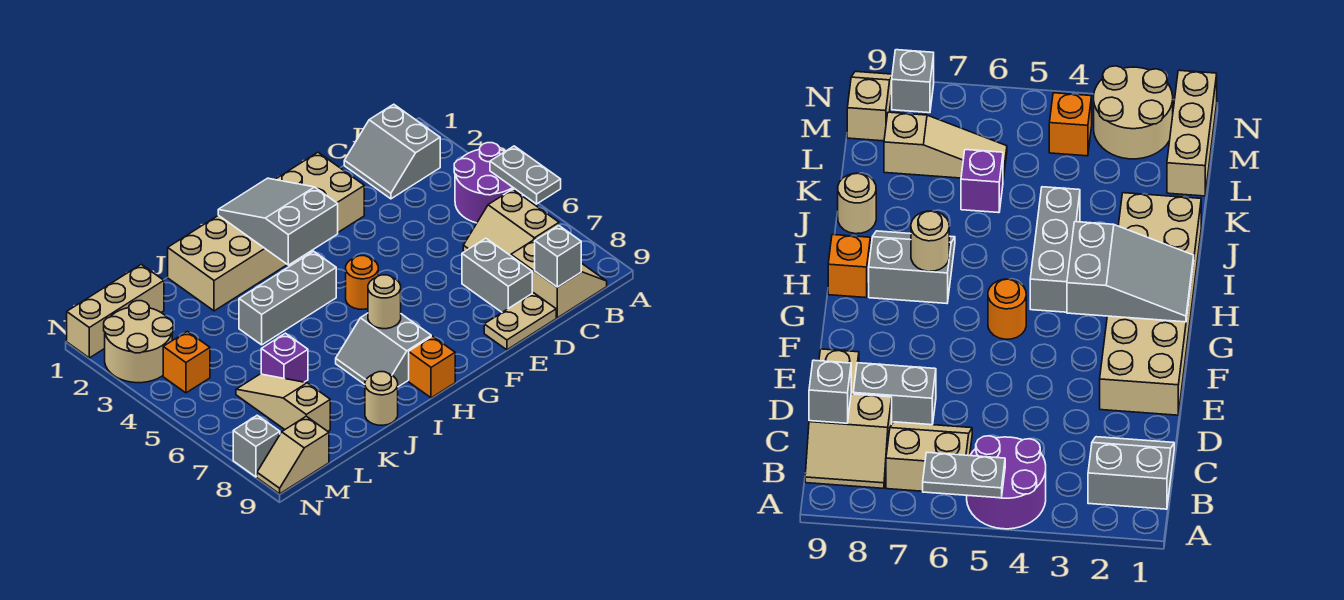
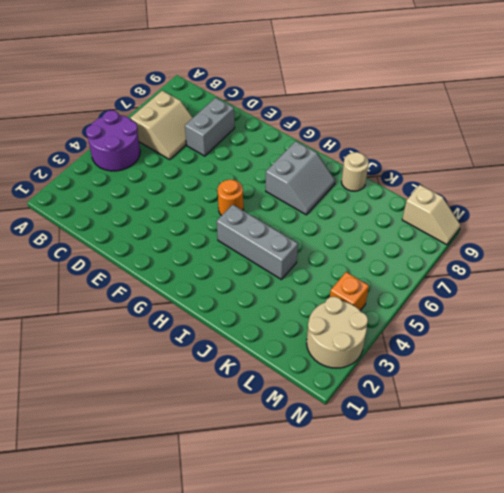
none -> grey slope B1:C2 level 1 top B
none -> tan slope B8:C9 level 1 top C
none -> tan plate D9:E9 level 1

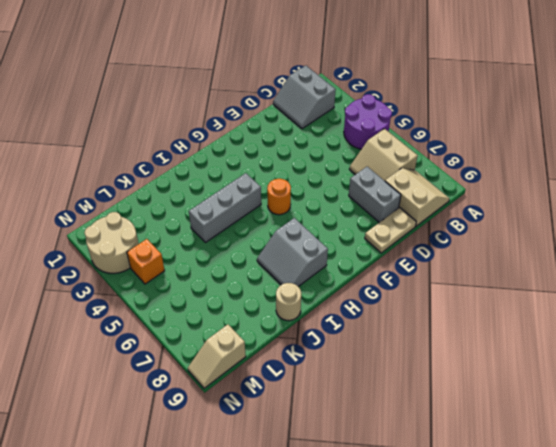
none -> tan brick E1:J2 level 1
none -> orange brick H9 level 1
none -> purple brick K6 level 1

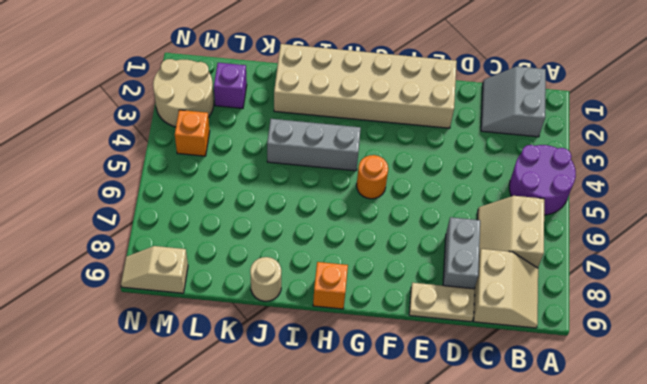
purple brick L2 level 1 -> purple brick K6 level 1
none -> grey slope H7:I8 level 1 top H
none -> tan brick L1:N1 level 1
none -> tan slope L6:L8 level 1 top 8

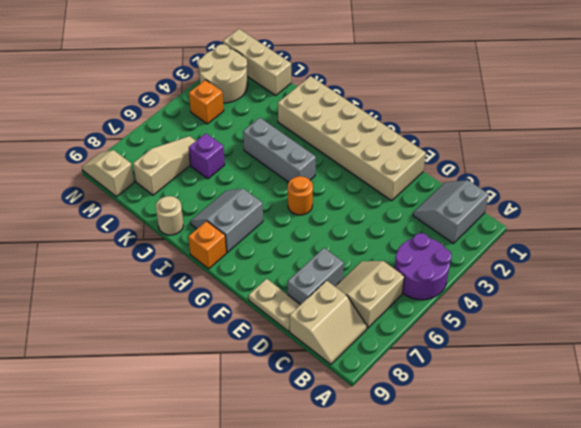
none -> grey brick N8 level 1
none -> grey plate A5:A6 level 2
none -> grey brick C9 level 2

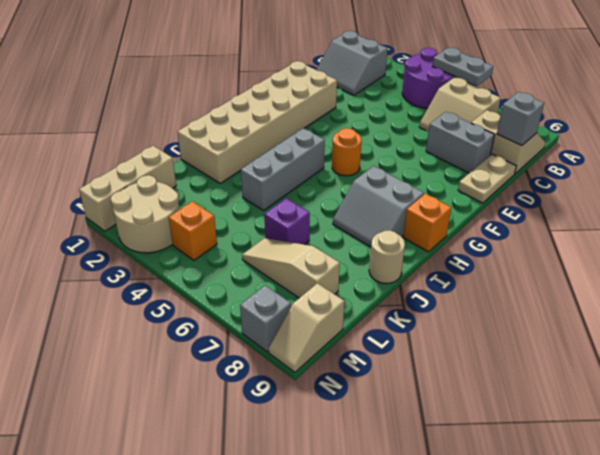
none -> grey slope G1:H3 level 2 top 3
none -> tan round brick H7 level 2

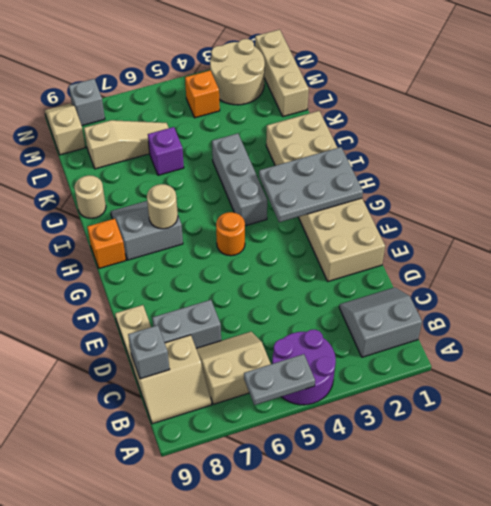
grey plate G1:H3 level 2 -> grey slope G1:H3 level 2 top 3

